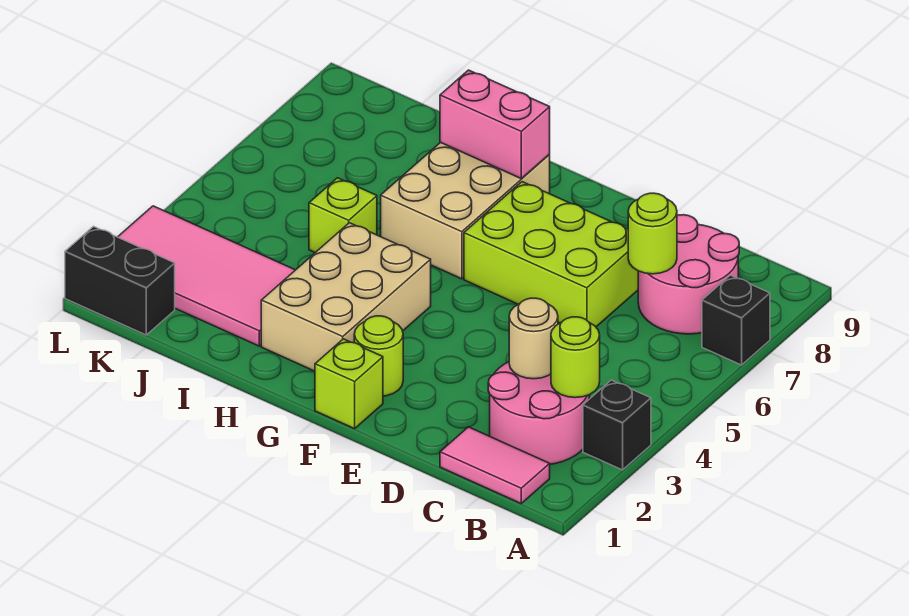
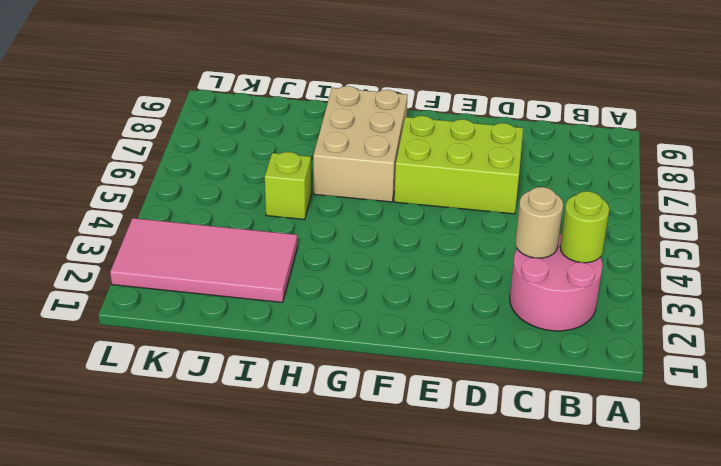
none -> black brick A3 level 1
none -> black brick A7 level 1
none -> pink tile B1:C1 level 1

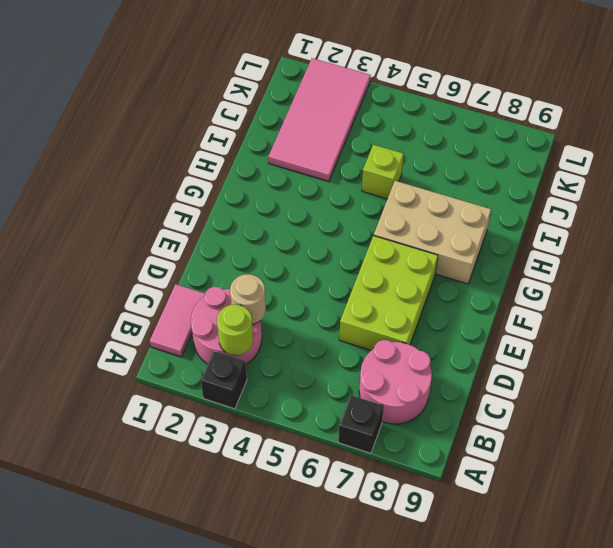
none -> lime brick F1 level 1
none -> lime round brick F2 level 1
none -> tan brick G2:H4 level 1

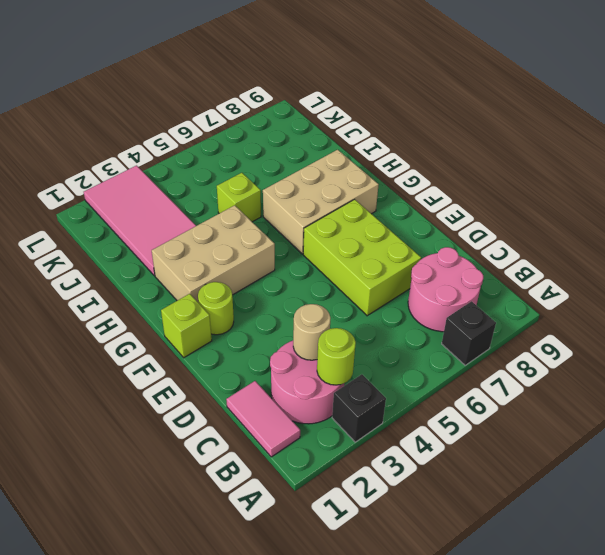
none -> black brick K1:L1 level 1
none -> lime round brick C7 level 2
none -> pink brick G8:H8 level 2

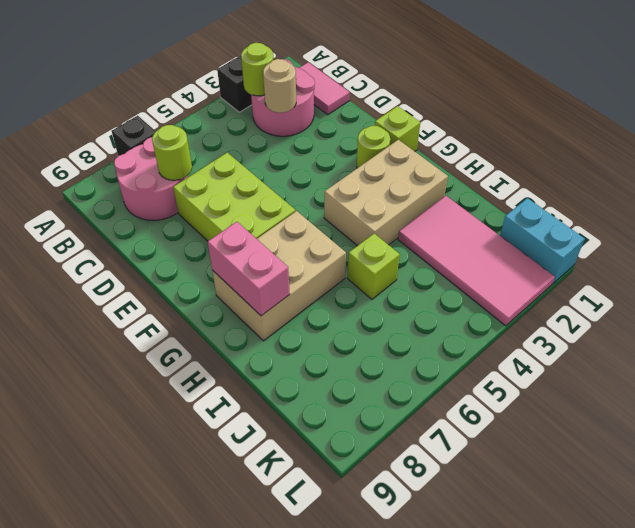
cyan brick K1:L1 level 1 -> black brick K1:L1 level 1

